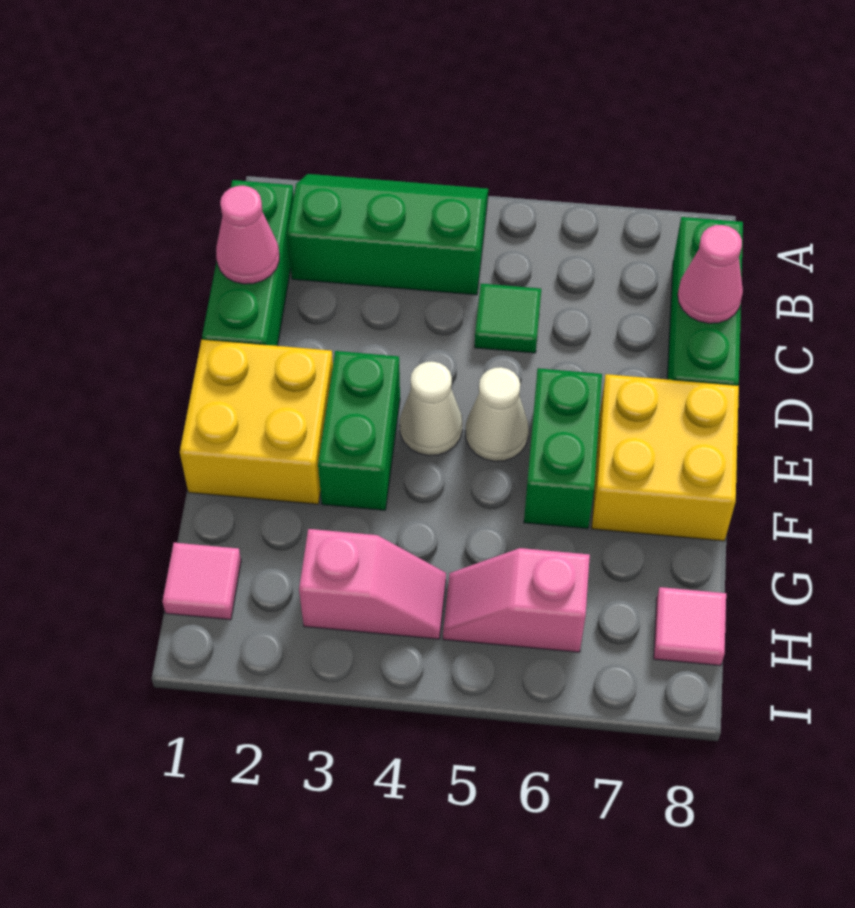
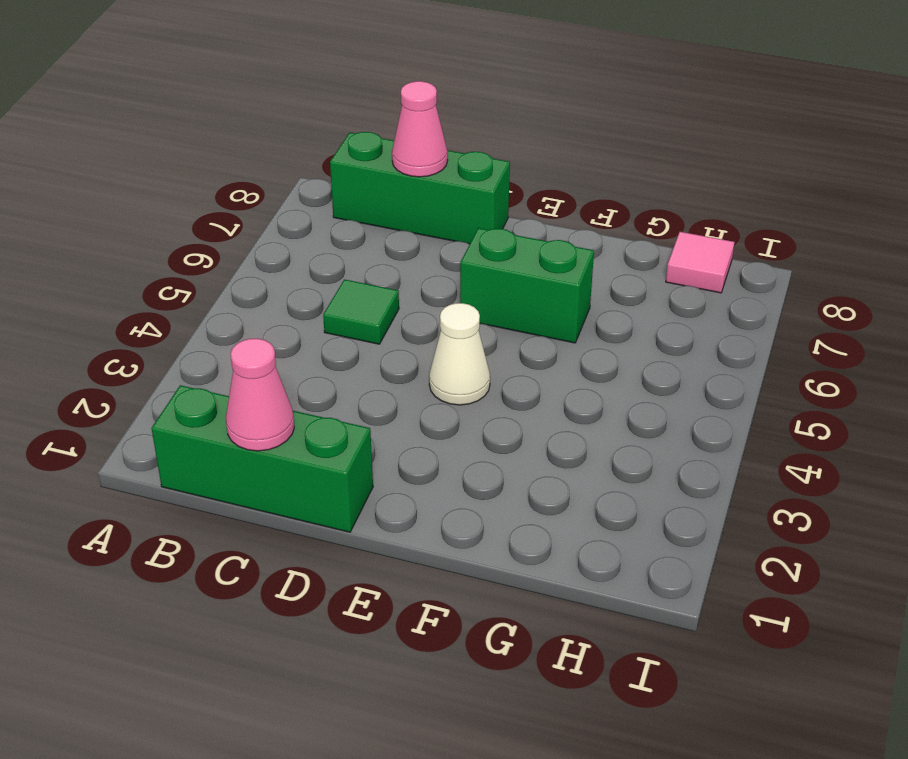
none -> green slope A2:B4 level 1 top B
none -> yellow brick E1:F2 level 1
none -> green brick E3:F3 level 1

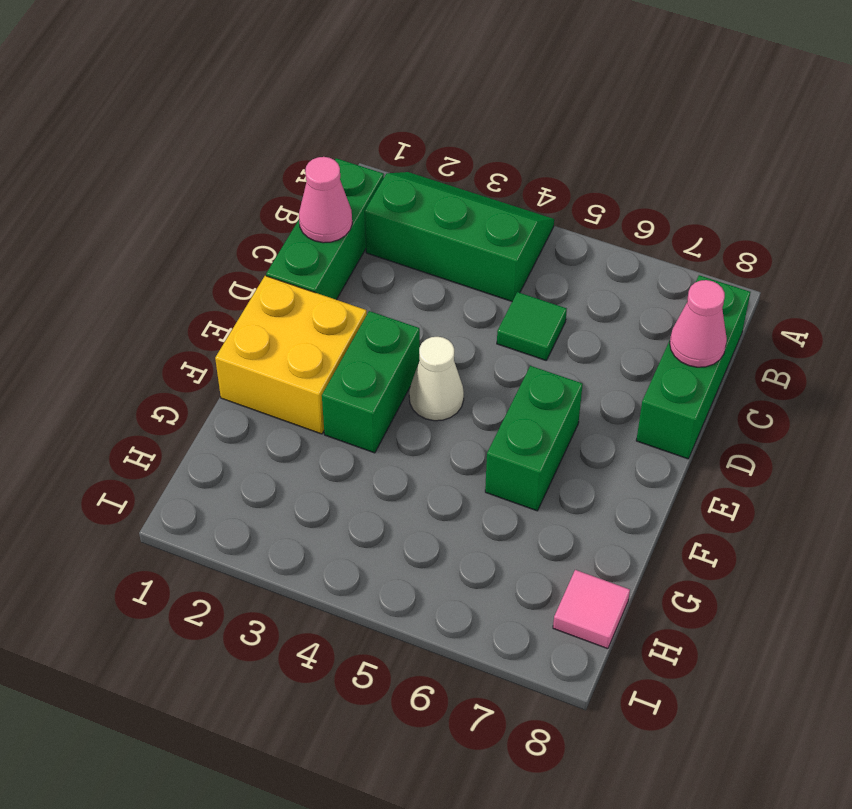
none -> white cone E5 level 1
none -> yellow brick E7:F8 level 1
none -> pink tile H1 level 1

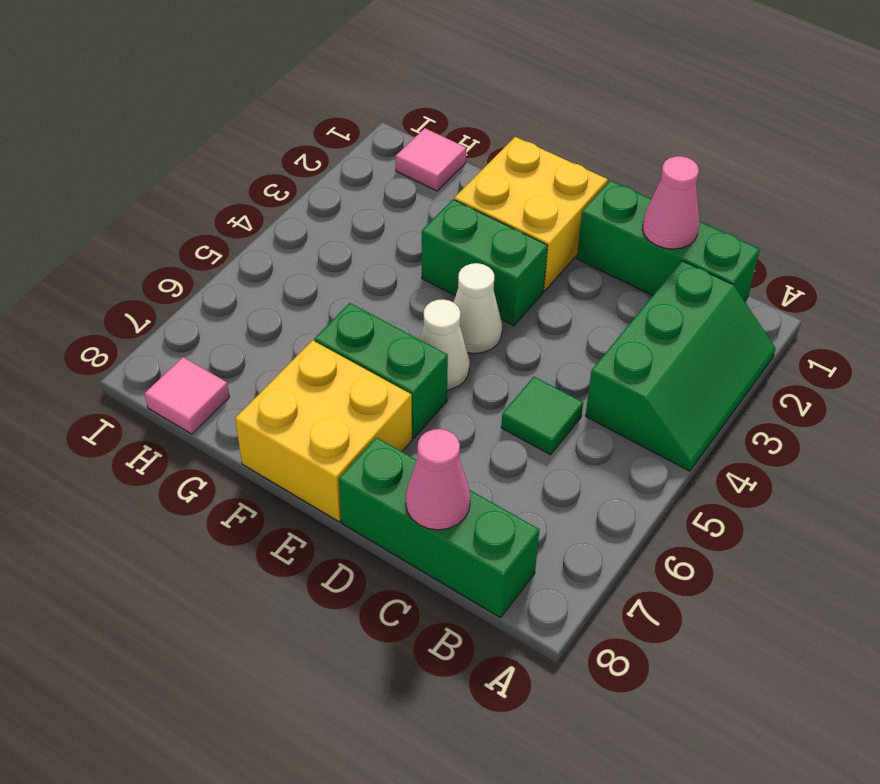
none -> pink slope H3:H4 level 1 top 3
none -> pink slope H5:H6 level 1 top 6

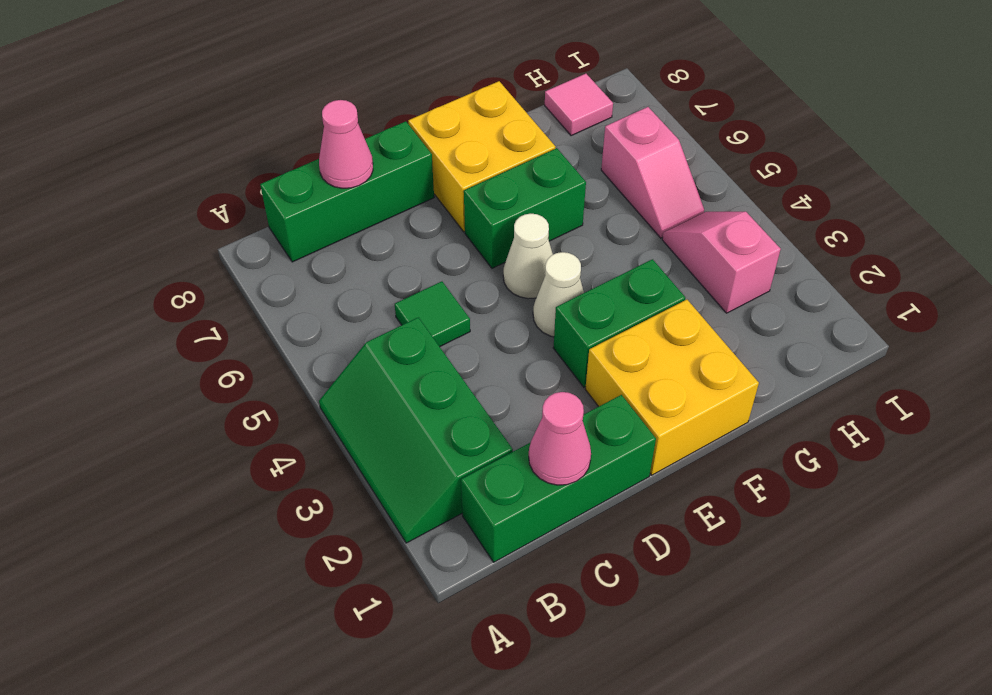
none -> pink tile H1 level 1

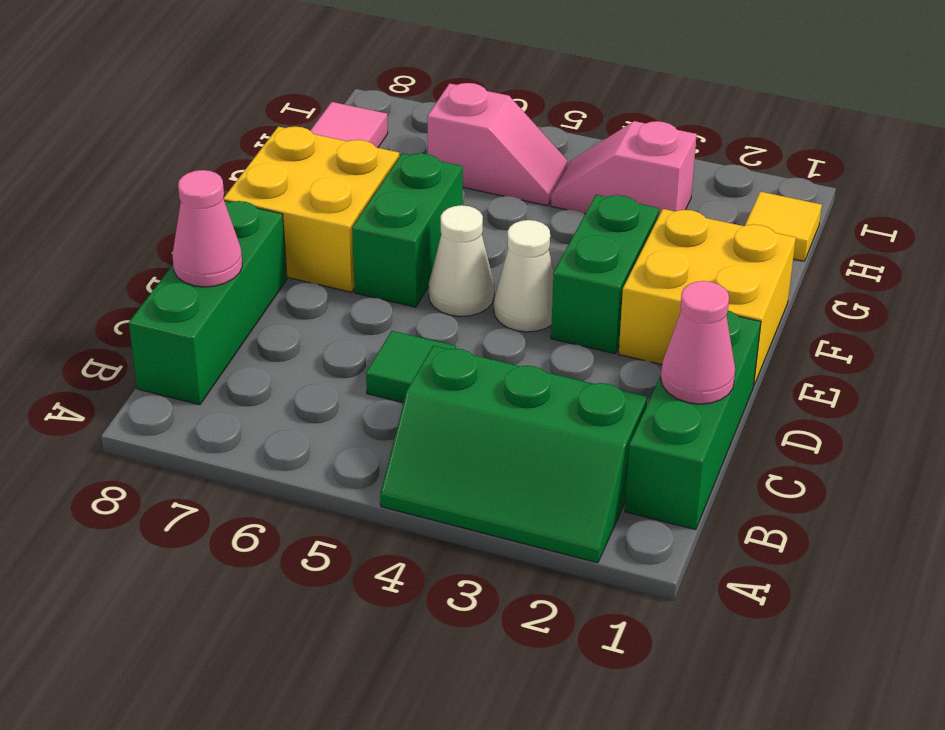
yellow tile H1 level 1 -> pink tile H1 level 1

